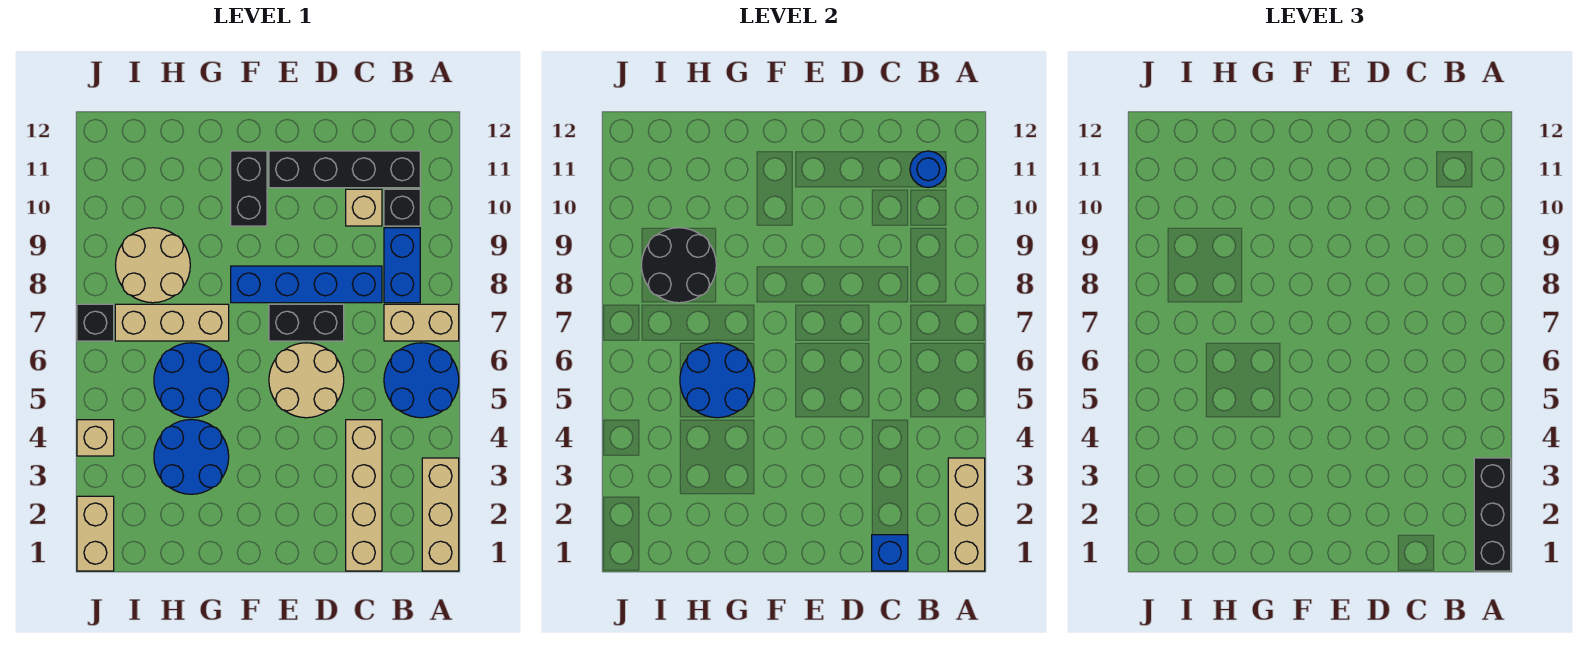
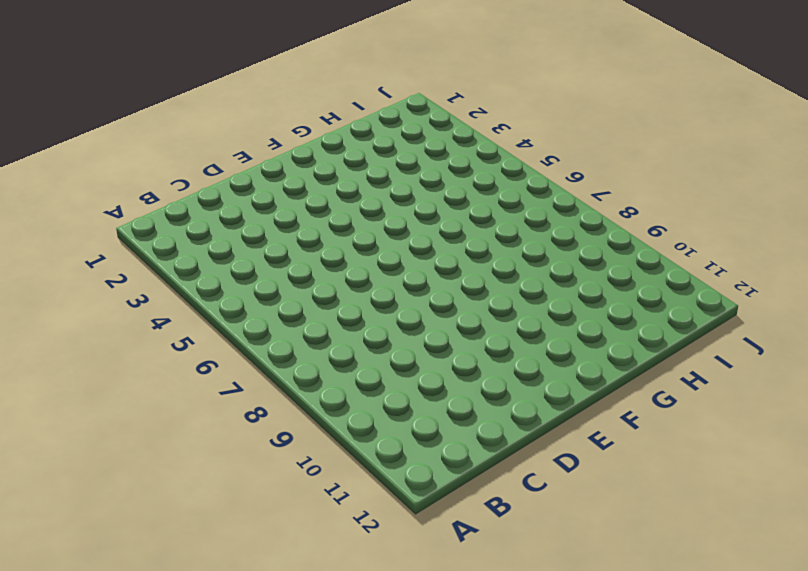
none -> tan brick A1:A3 level 1
none -> blue round brick A5:B6 level 1
none -> tan brick A7:B7 level 1

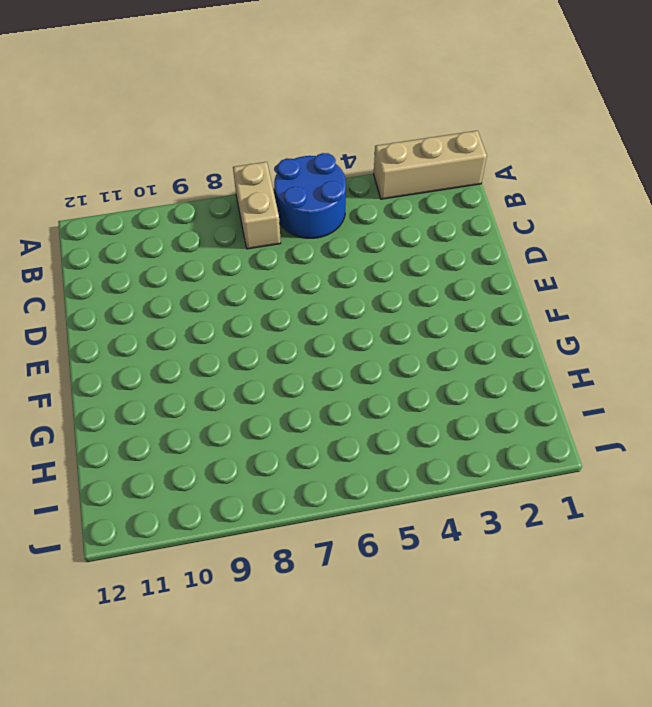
none -> blue brick B8:B9 level 1
none -> black brick B10 level 1
none -> black brick B11:E11 level 1

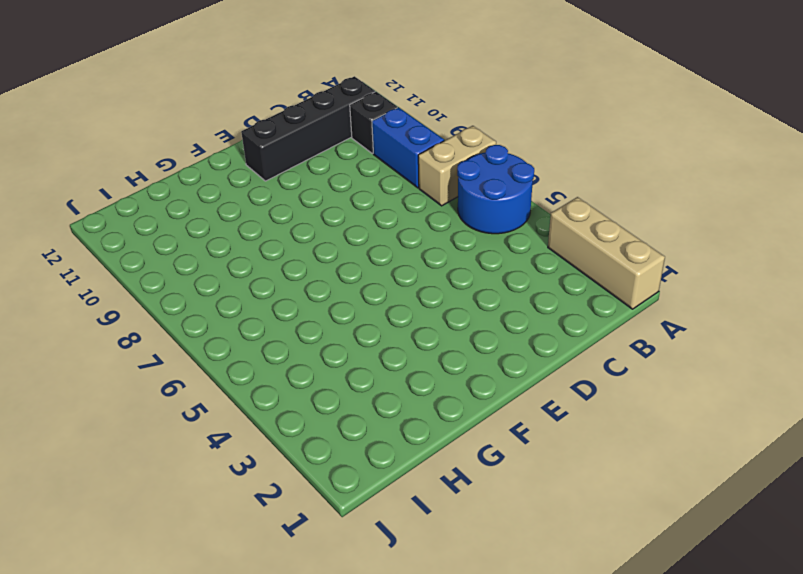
none -> tan brick C1:C4 level 1
none -> blue brick C8:F8 level 1
none -> tan brick C10 level 1

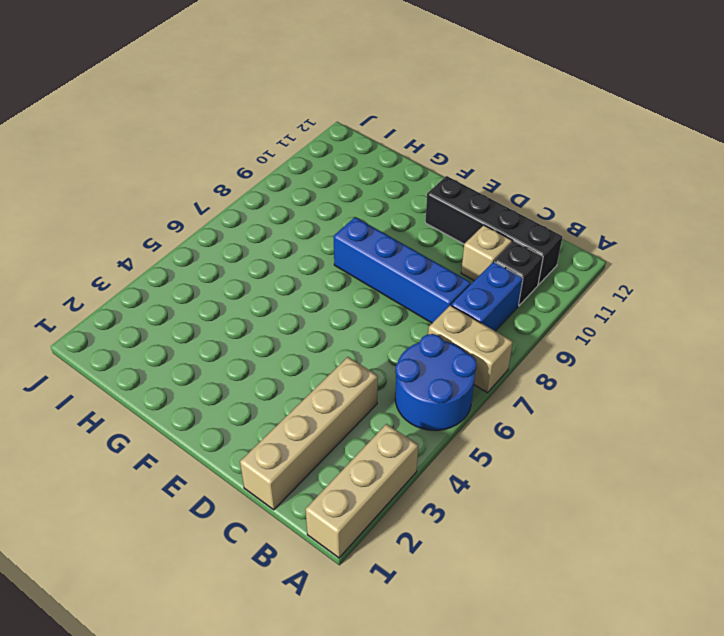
none -> tan round brick D5:E6 level 1
none -> black brick D7:E7 level 1
none -> black brick F10:F11 level 1

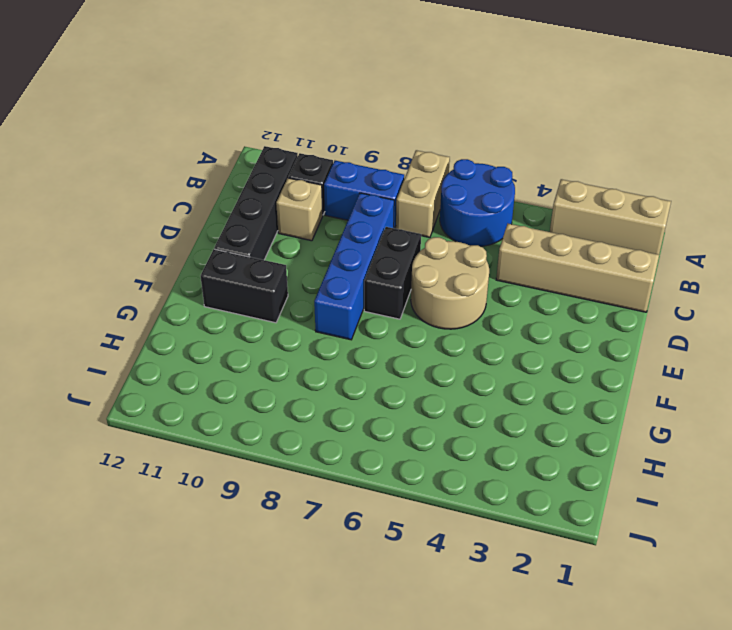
none -> blue round brick G3:H4 level 1
none -> blue round brick G5:H6 level 1
none -> tan brick G7:I7 level 1

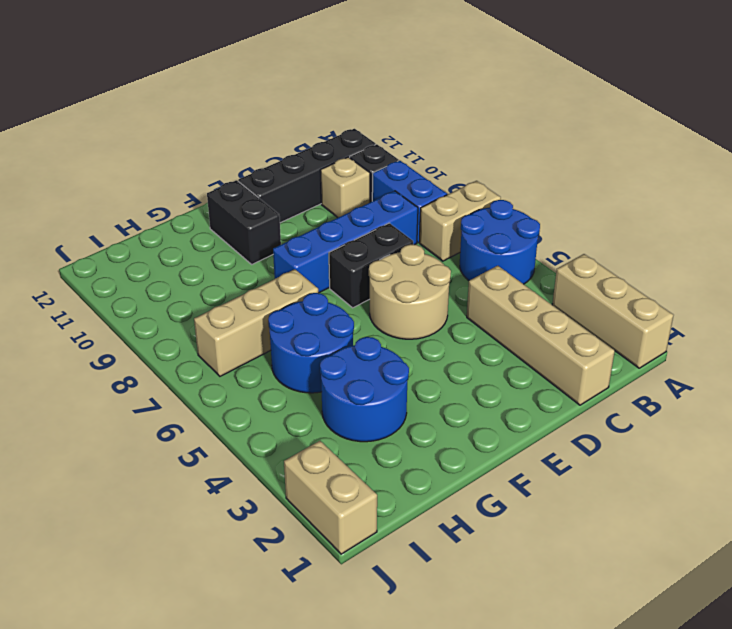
none -> tan round brick H8:I9 level 1
none -> tan brick J4 level 1
none -> black brick J7 level 1

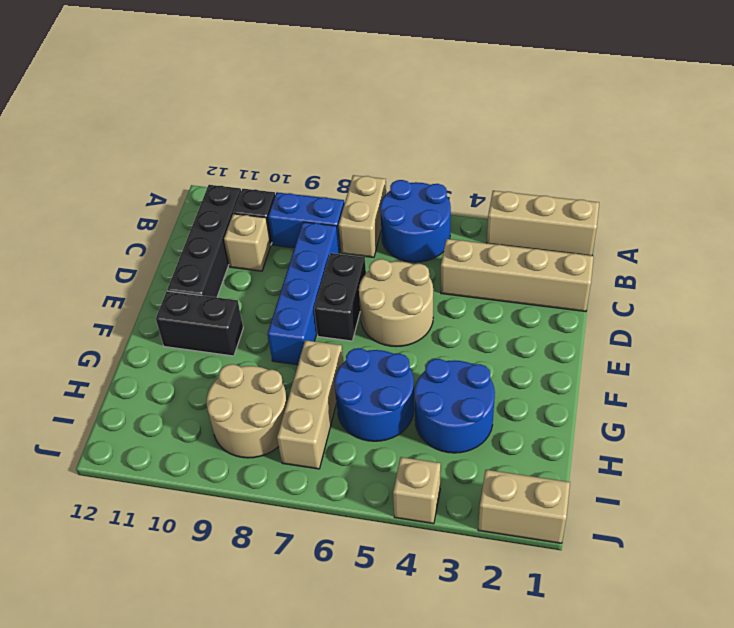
none -> black brick J7 level 1
none -> tan brick A1:A3 level 2
none -> blue round brick B11 level 2

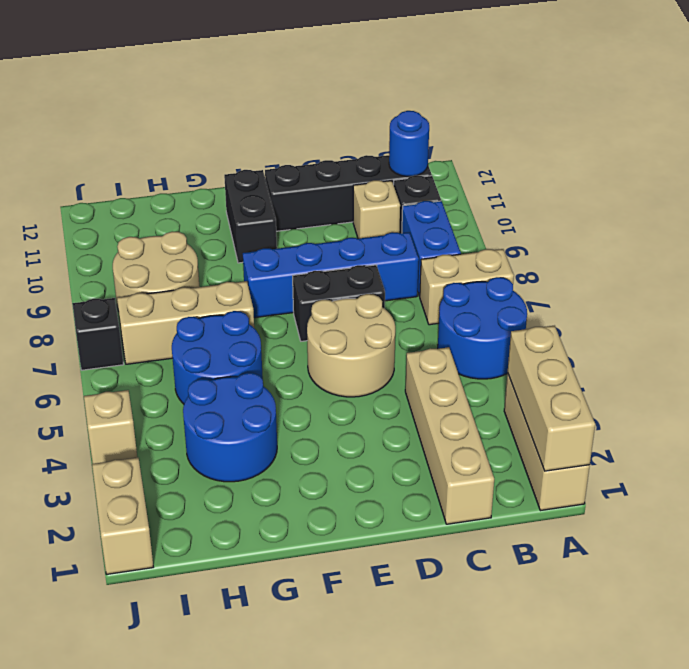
none -> blue brick C1 level 2
none -> blue round brick G5:H6 level 2
none -> black round brick H8:I9 level 2

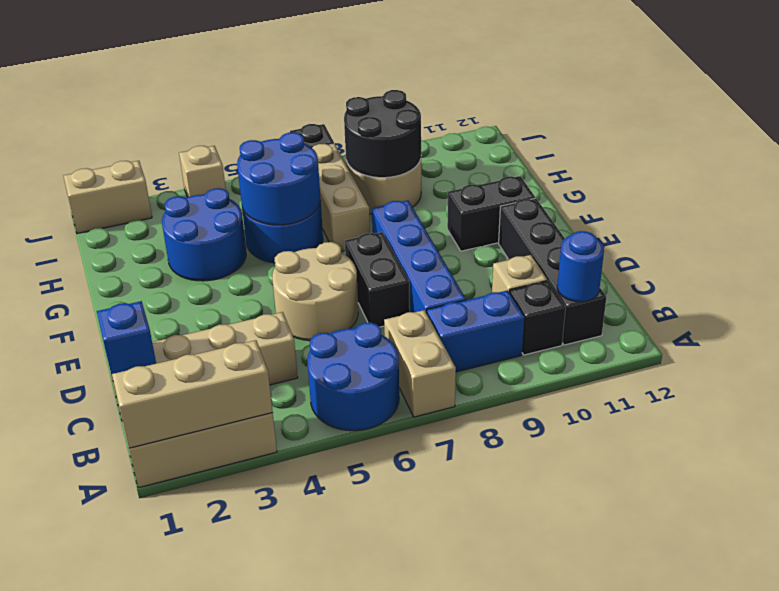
none -> black brick A1:A3 level 3

